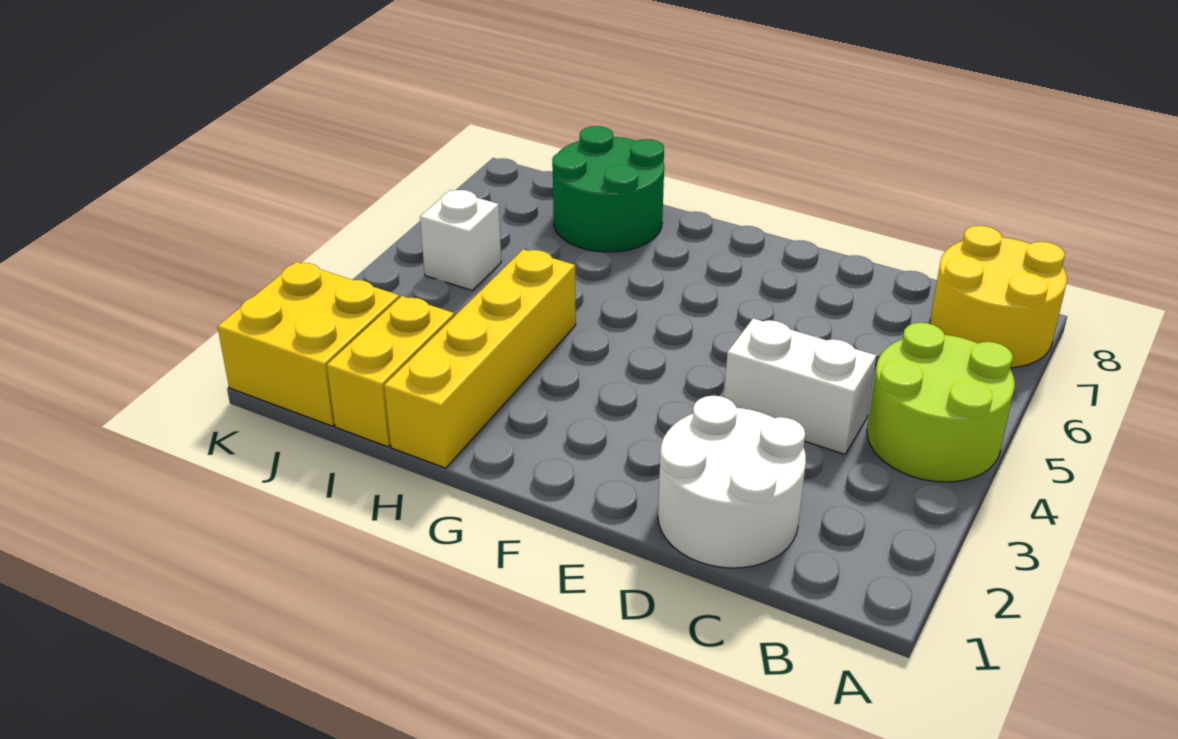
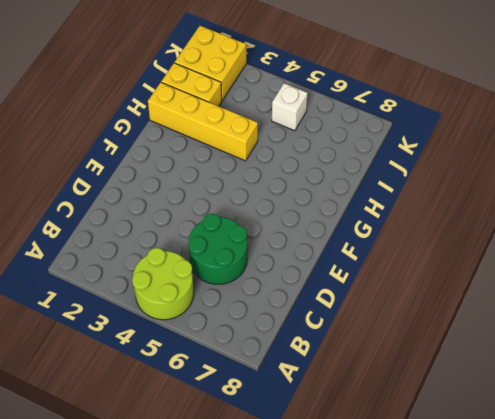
green round brick C5:D6 level 1 -> green round brick H7:I8 level 1
none -> yellow round brick A7:B8 level 1
none -> white round brick C1:D2 level 1

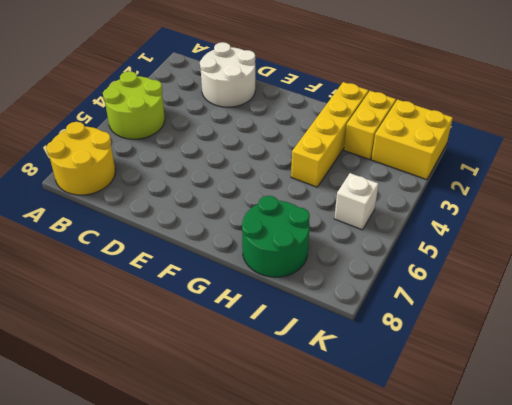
none -> white brick C4:D4 level 1

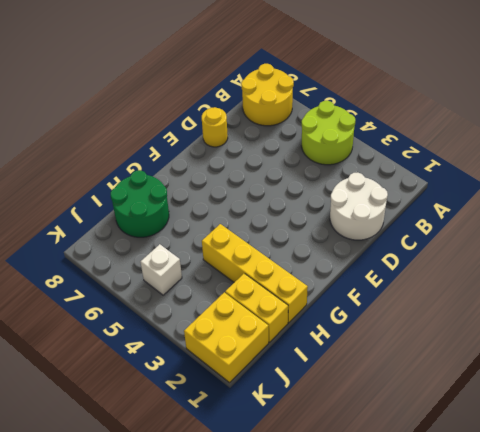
yellow round brick D8 level 1 -> none
none -> white brick C4:D4 level 1

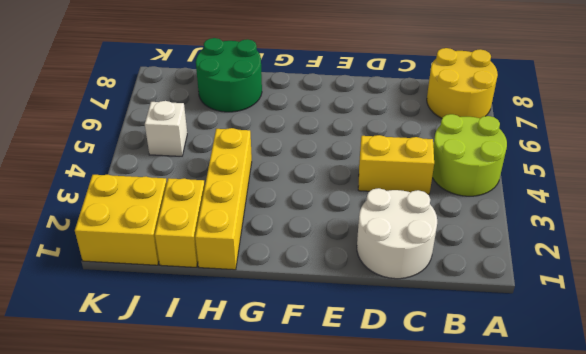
yellow brick C4:D4 level 1 -> white brick C4:D4 level 1

